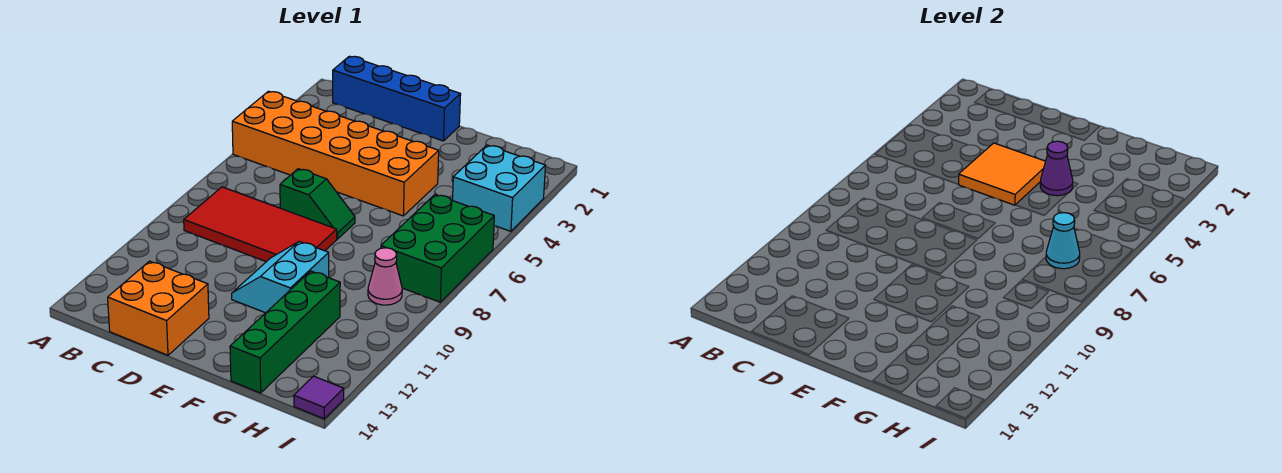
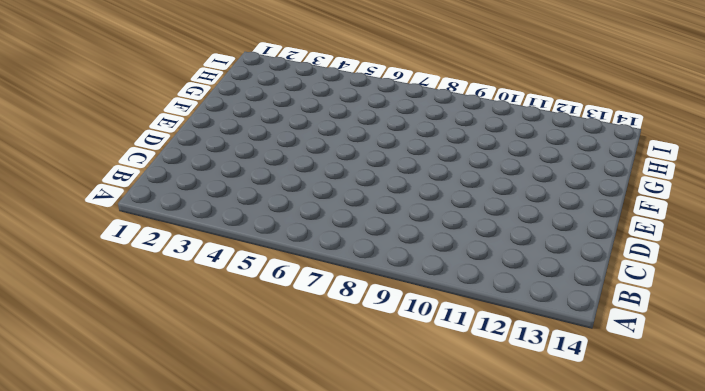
none -> orange brick A4:F5 level 1
none -> blue brick B1:E1 level 1
none -> red tile B8:E9 level 1

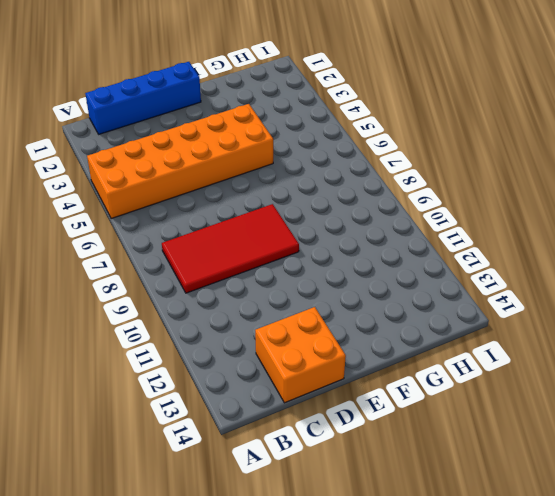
none -> green slope D7:E7 level 1 top D
none -> cyan slope E10:F11 level 1 top F
none -> green brick G11:G14 level 1

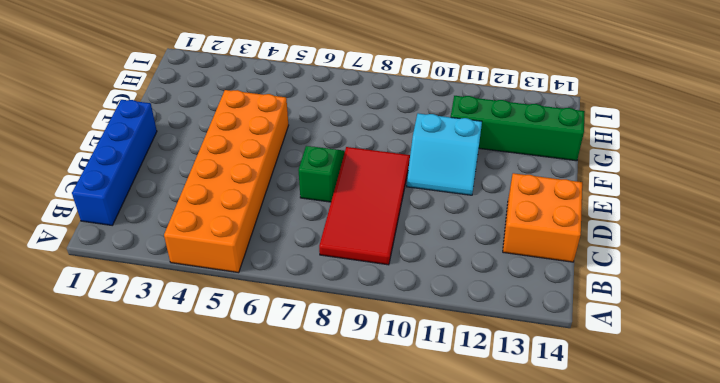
none -> cyan brick H3:I4 level 1
none -> green brick H6:I8 level 1
none -> pink cone H9 level 1

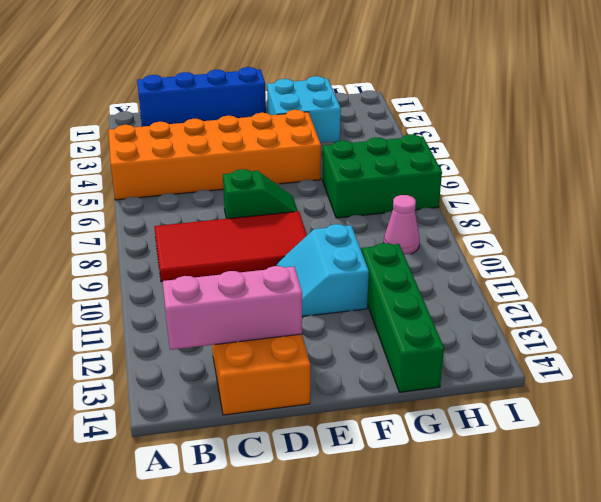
pink brick B13:D13 level 2 -> none
cyan brick F2:G3 level 1 -> cyan brick H3:I4 level 1
green brick G6:I7 level 1 -> green brick H6:I8 level 1
none -> purple tile I14 level 1
none -> orange tile D4:E5 level 2
none -> purple cone F4 level 2

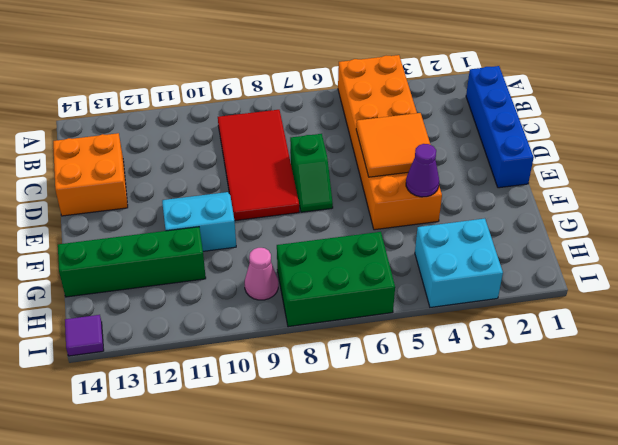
none -> cyan cone H7 level 2

